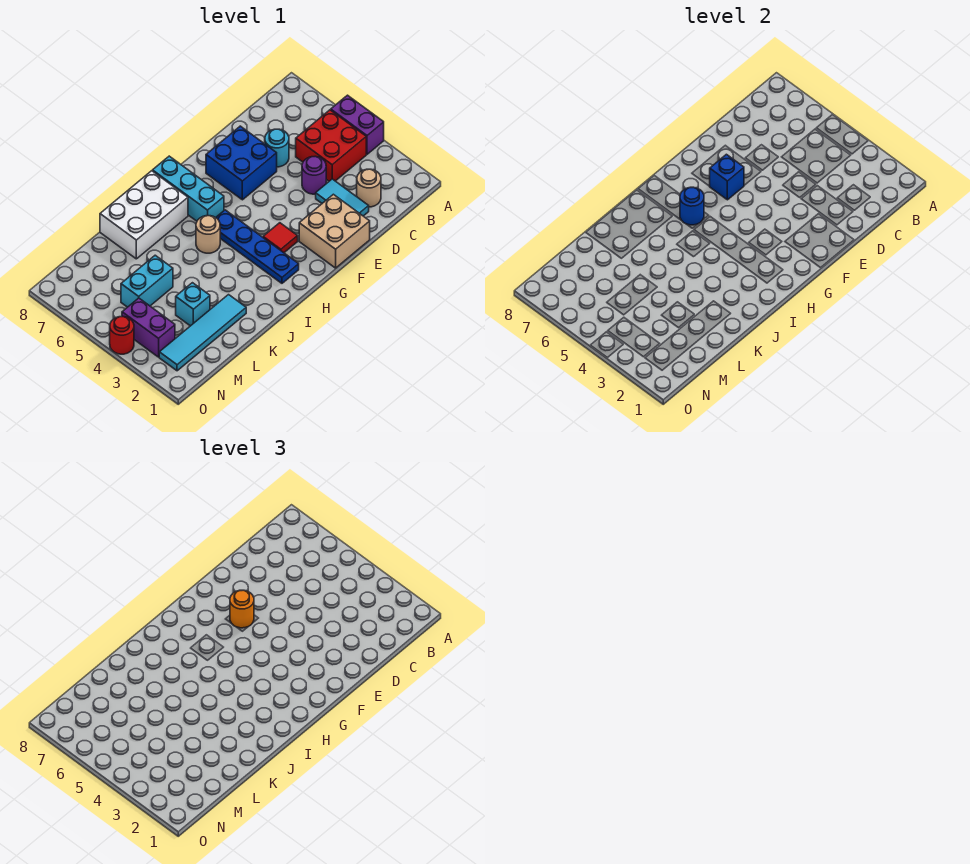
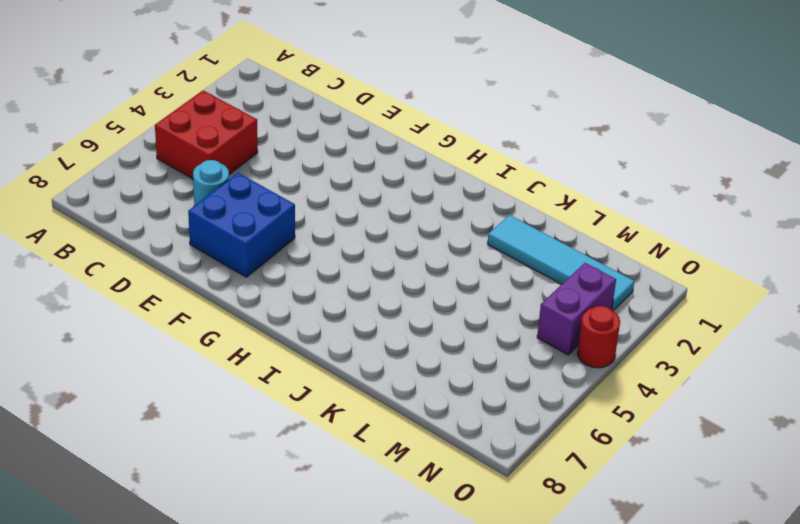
none -> purple brick A4:A5 level 1
none -> tan round brick C2 level 1
none -> cyan tile D2:D3 level 1

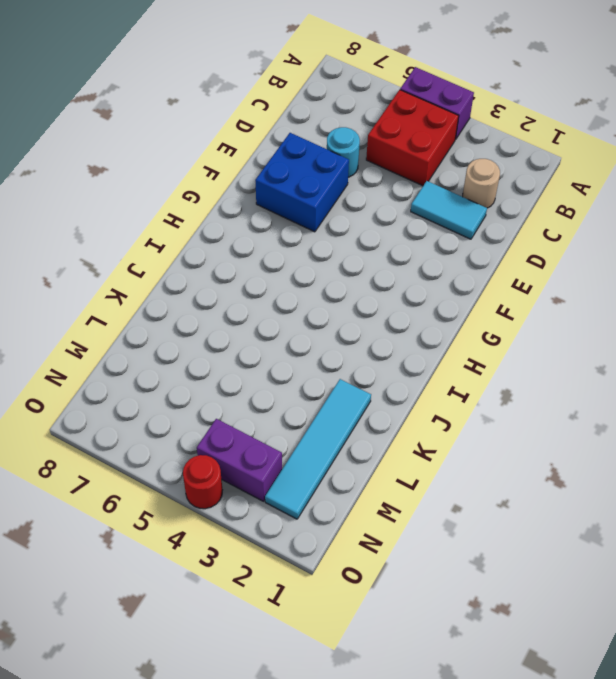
none -> purple round brick D4 level 1
none -> tan brick E1:F2 level 1
none -> red tile G3 level 1

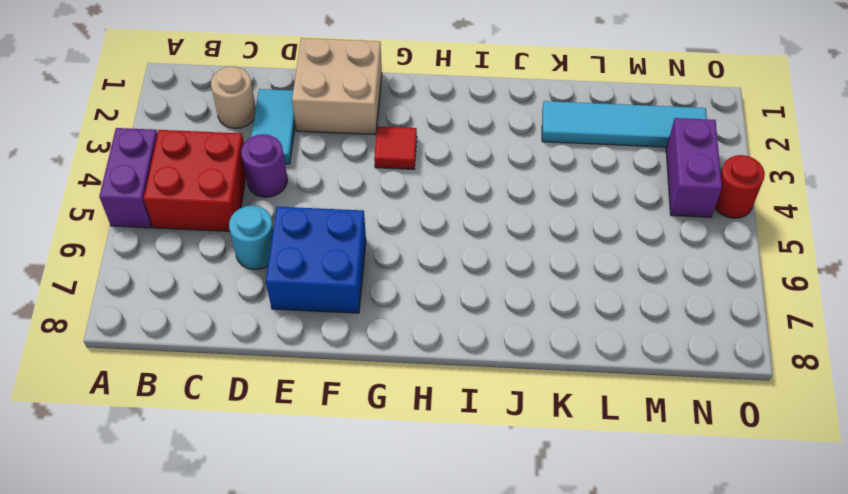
none -> blue plate H2:H5 level 1
none -> cyan brick H6:H8 level 1
none -> tan round brick I5 level 1

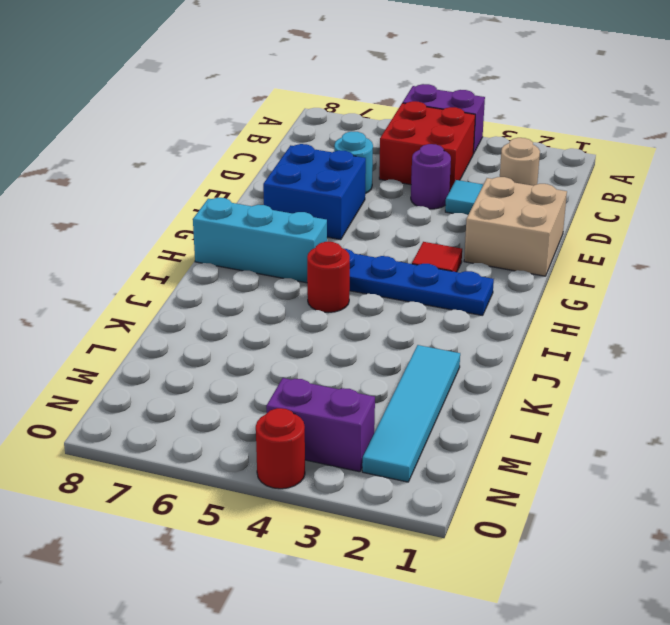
red round brick I5 level 1 -> tan round brick I5 level 1
none -> white brick I7:K8 level 1
none -> cyan brick L3 level 1
none -> cyan brick L5:M5 level 1

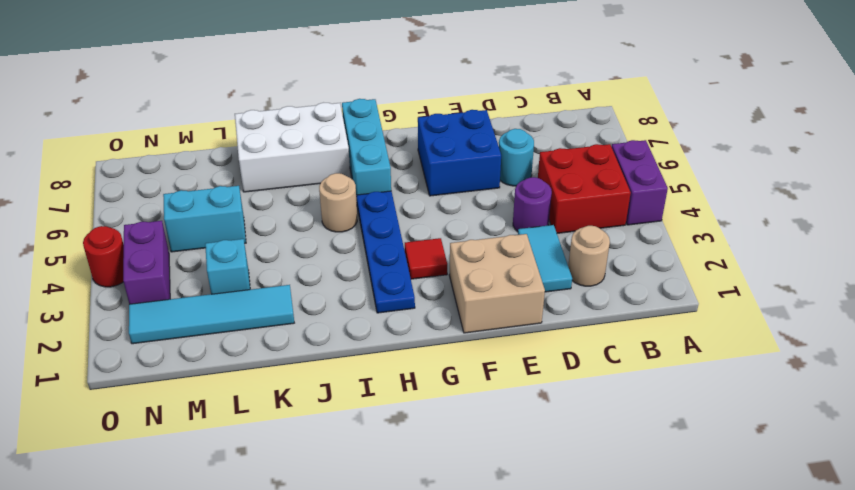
none -> blue brick F6 level 2
none -> blue round brick H6 level 2
none -> orange round brick F6 level 3

